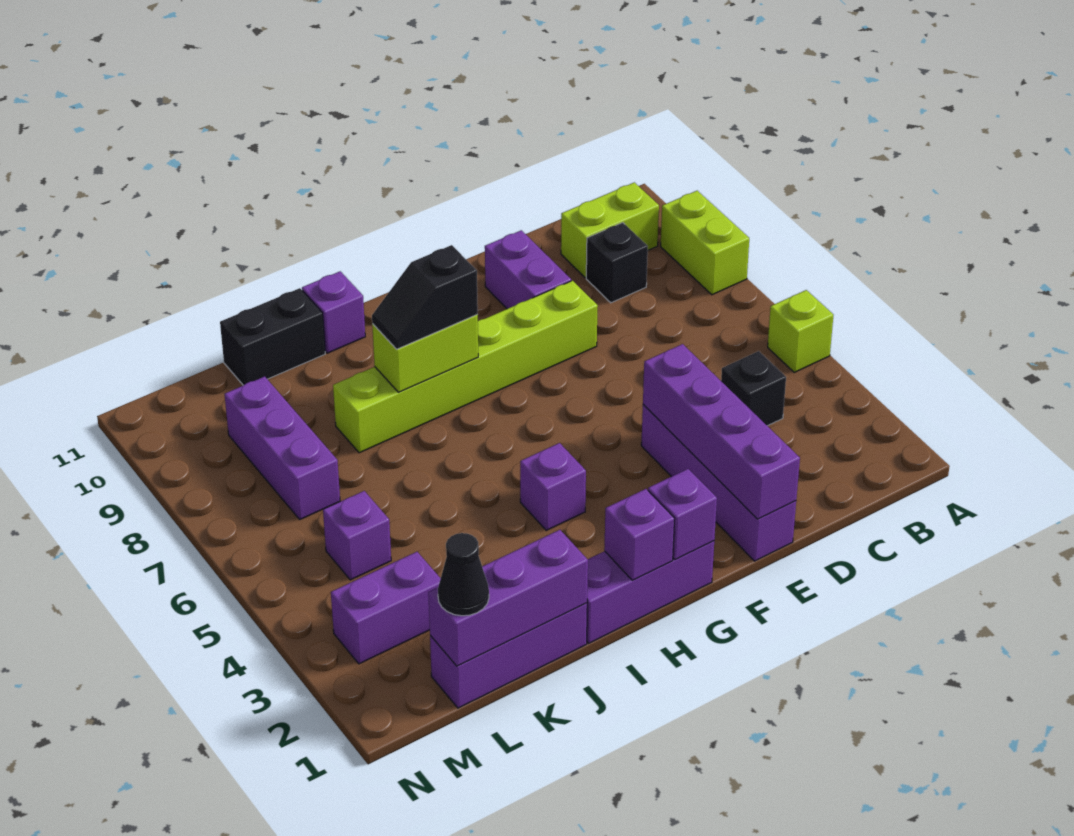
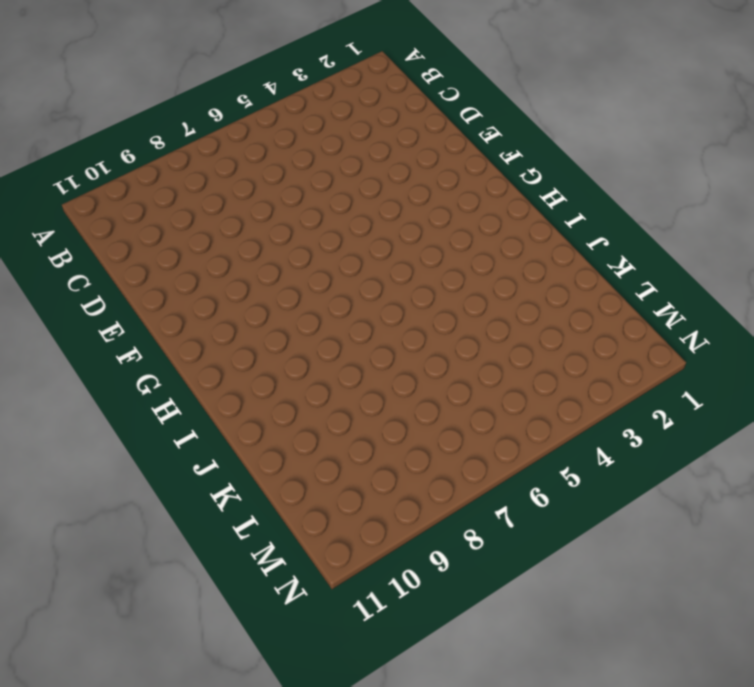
none -> lime brick A5 level 1
none -> lime brick A8:A9 level 1
none -> lime brick B10:C10 level 1

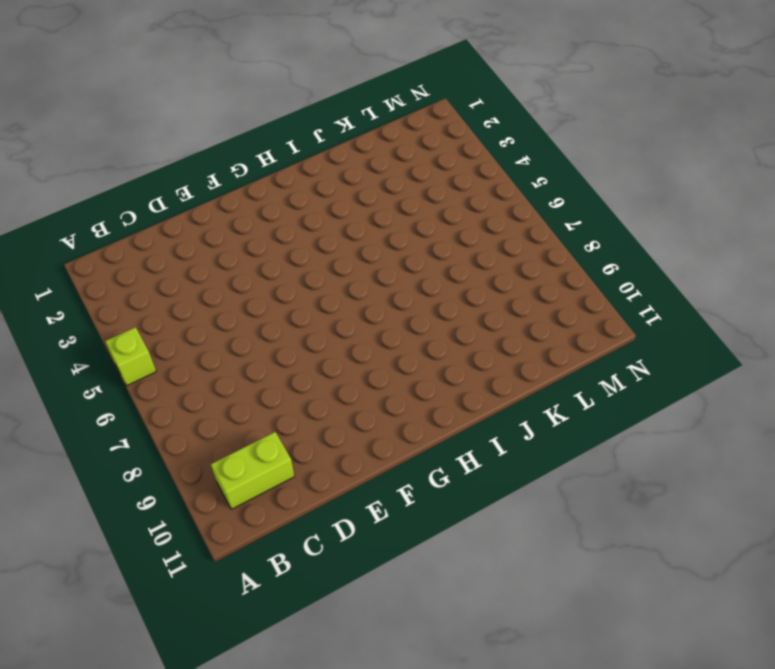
none -> lime brick A8:A9 level 1
none -> black brick C4 level 1
none -> black brick C9 level 1

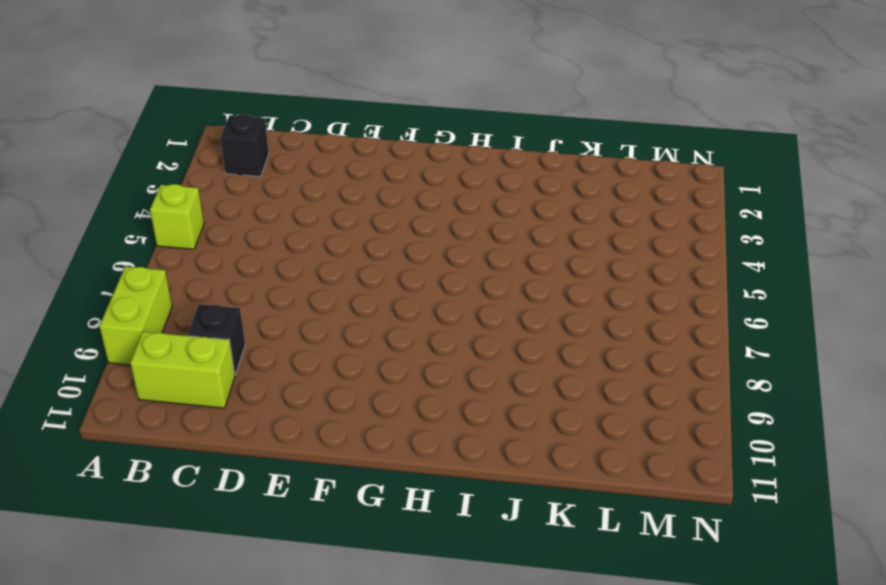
black brick B2 level 1 -> black brick C4 level 1
none -> purple brick E1:E4 level 1
none -> lime brick E8:J8 level 1
none -> purple brick E9:E10 level 1

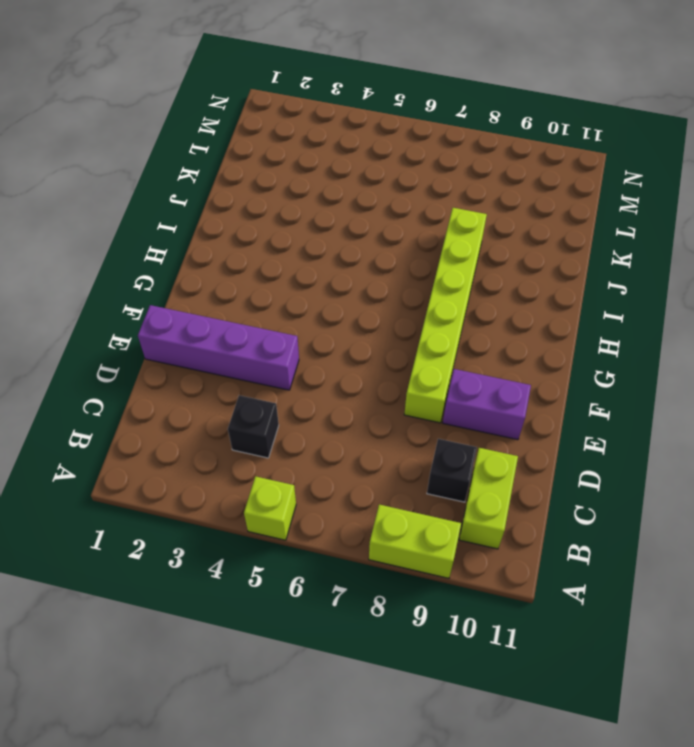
none -> purple brick G1:I1 level 1
none -> purple brick H4 level 1
none -> purple brick I11 level 1

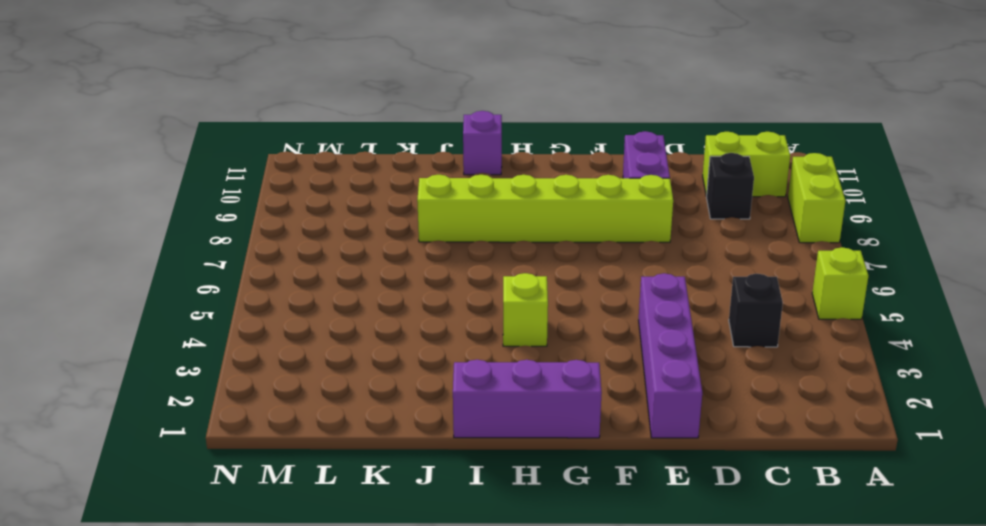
lime brick H4 level 1 -> purple brick H4 level 1
none -> purple brick J1:L1 level 1
none -> black brick J11:K11 level 1
none -> purple brick L3:M3 level 1

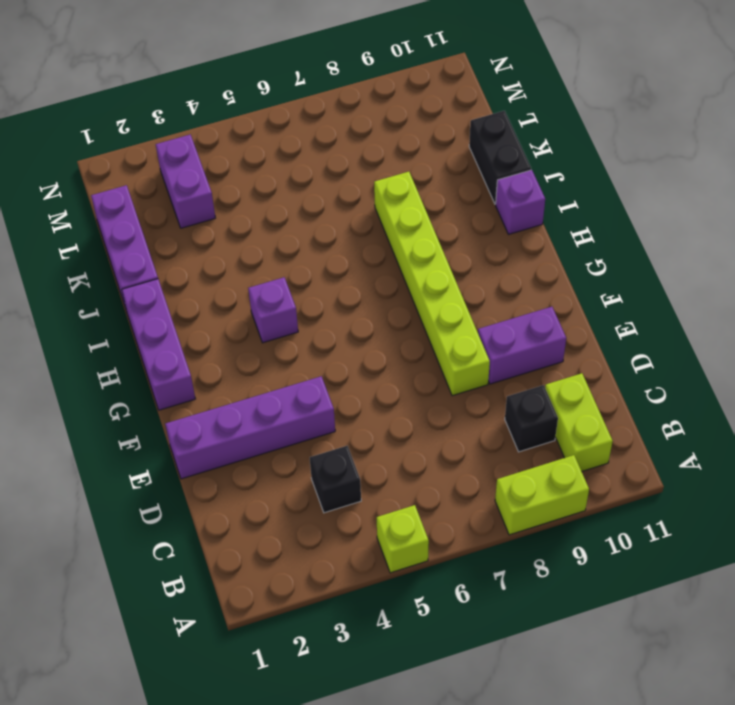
none -> purple brick L5 level 1
none -> purple brick L7:L9 level 1
none -> purple brick E1:E4 level 2

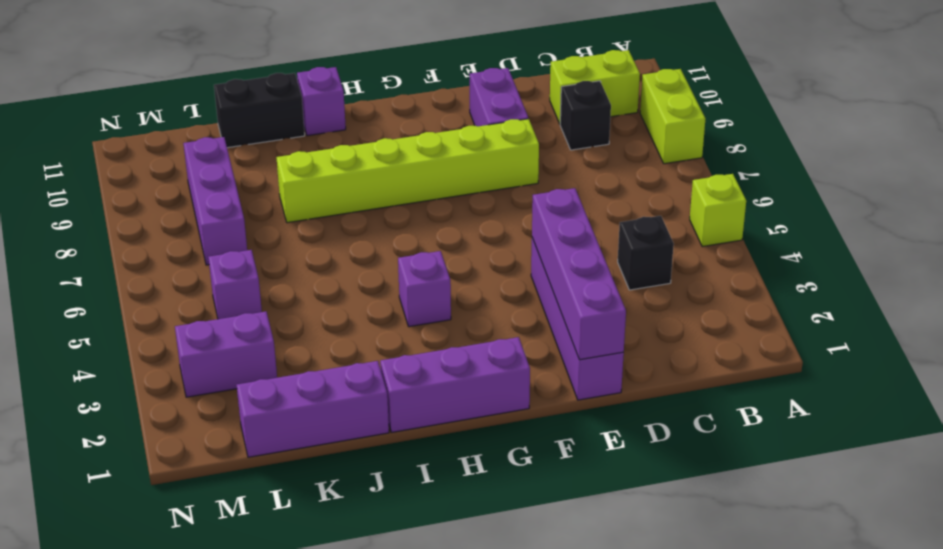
none -> purple brick G1 level 2
none -> purple brick H1 level 2
none -> lime brick H8:I8 level 2

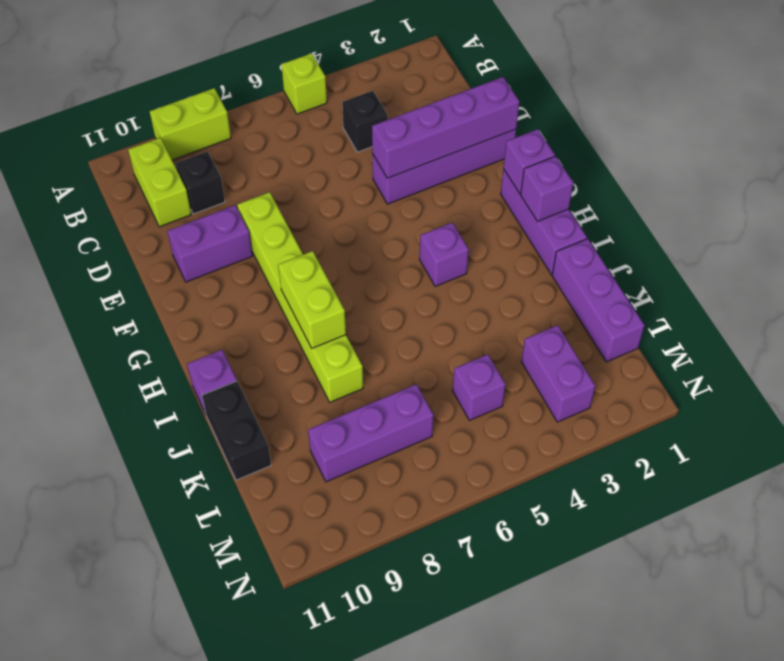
none -> purple brick J1:L1 level 2
none -> black slope H8:I8 level 3 top H
none -> black cone L1 level 3

